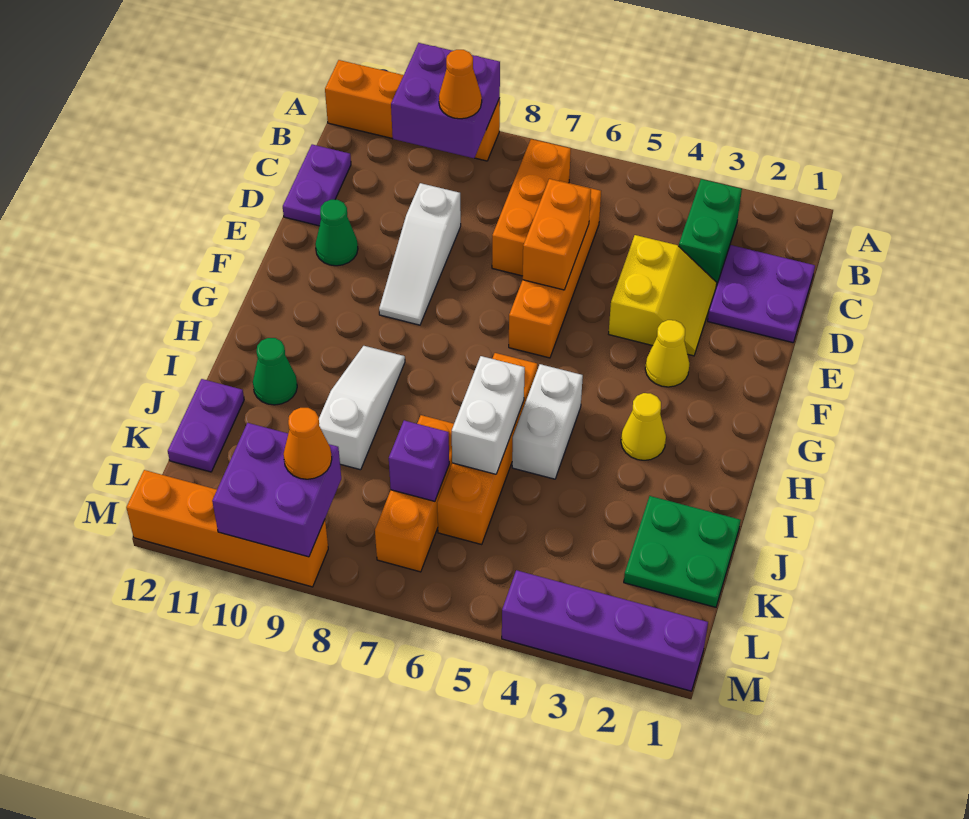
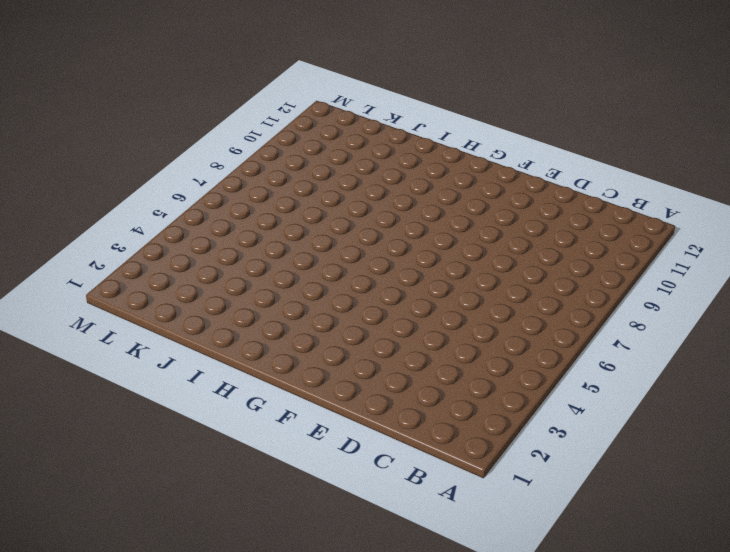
none -> orange brick A9:A12 level 1
none -> green brick B3:C3 level 1
none -> orange brick B7:D7 level 1

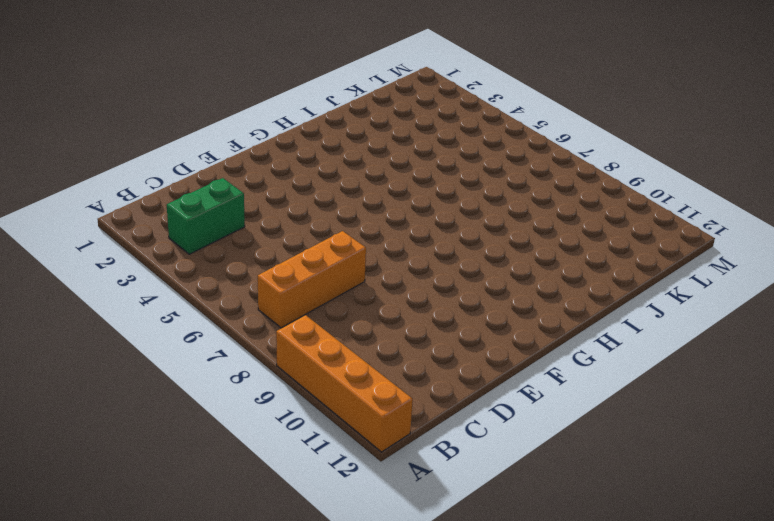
none -> purple plate C1:D2 level 1
none -> orange brick C6:F6 level 1
none -> purple plate C12:D12 level 1

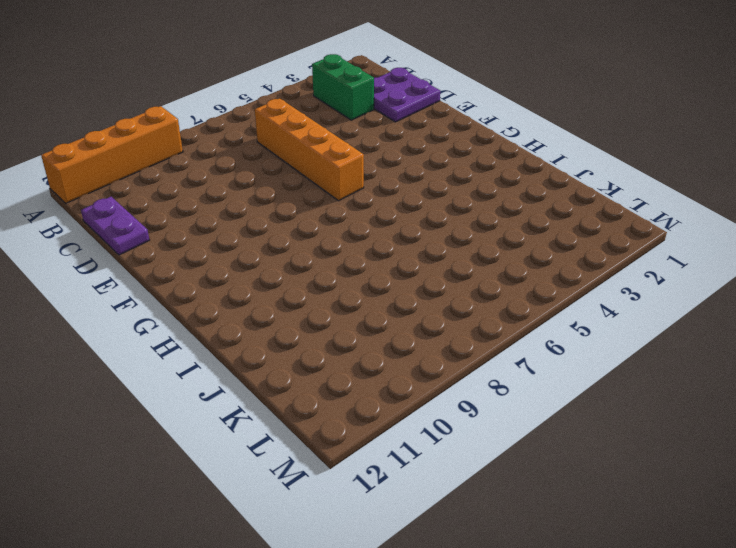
none -> orange brick B7:D7 level 1
none -> yellow slope D3:E4 level 1 top 4
none -> white slope D9:F9 level 1 top D

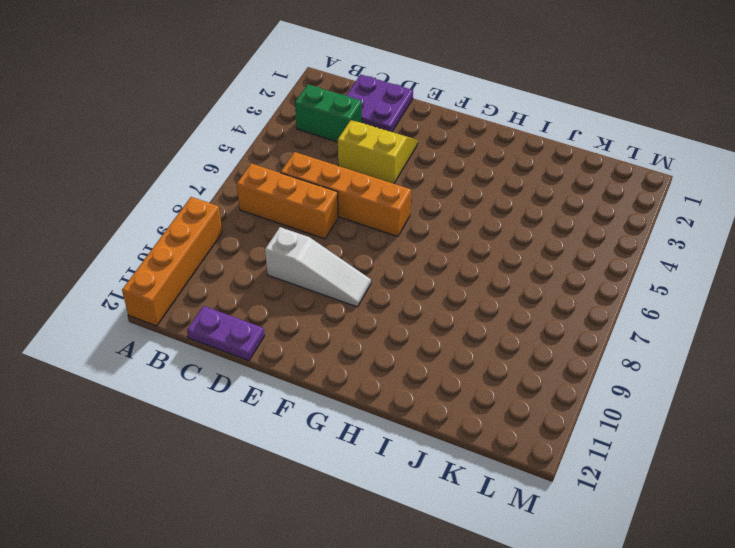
none -> green cone E11 level 1
none -> yellow cone F3 level 1
none -> yellow cone H3 level 1

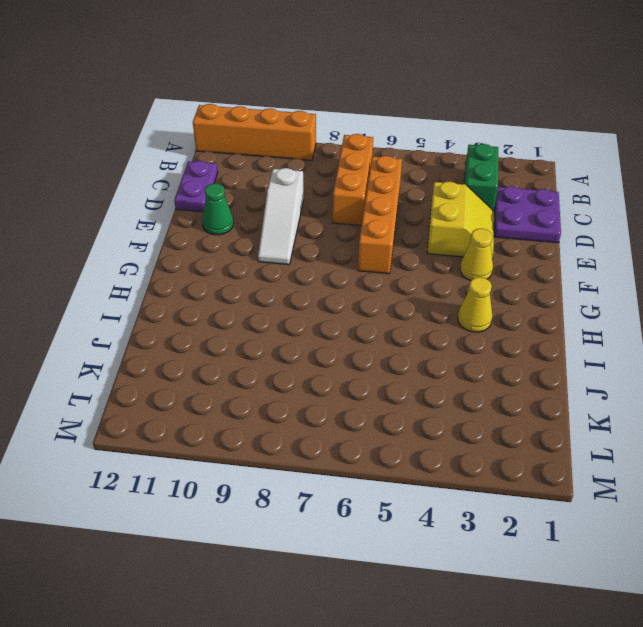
none -> white brick H5:I5 level 1
none -> orange brick H6:K6 level 1
none -> white slope H9:J9 level 1 top J

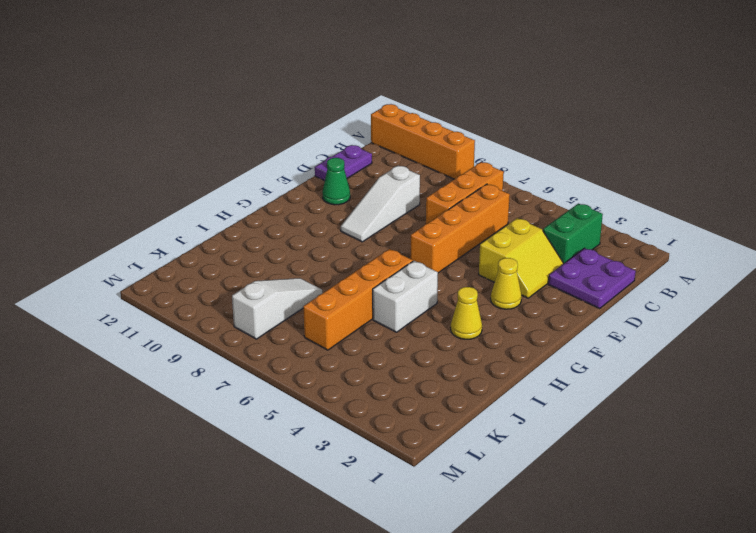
white slope J8:L8 level 1 top L -> white slope H9:J9 level 1 top J
none -> green cone I11 level 1
none -> green plate J1:K2 level 1
none -> orange brick J7:L7 level 1

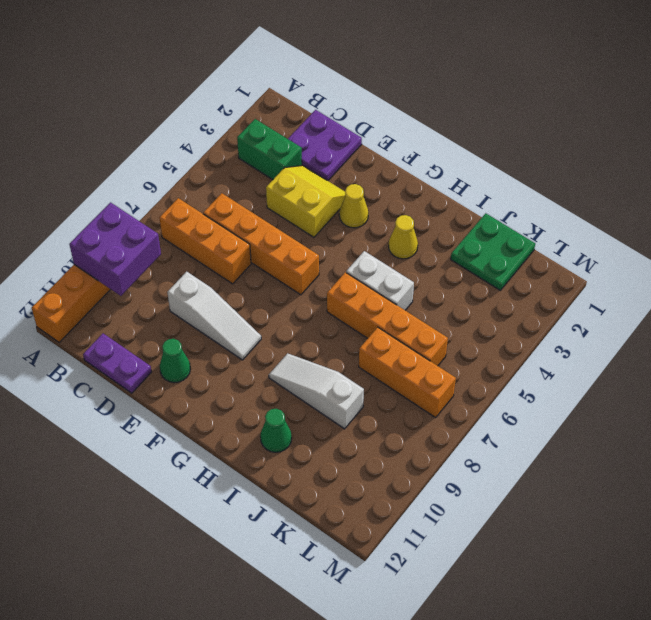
none -> purple plate J12:K12 level 1
none -> purple brick M1:M4 level 1
none -> orange brick M9:M12 level 1

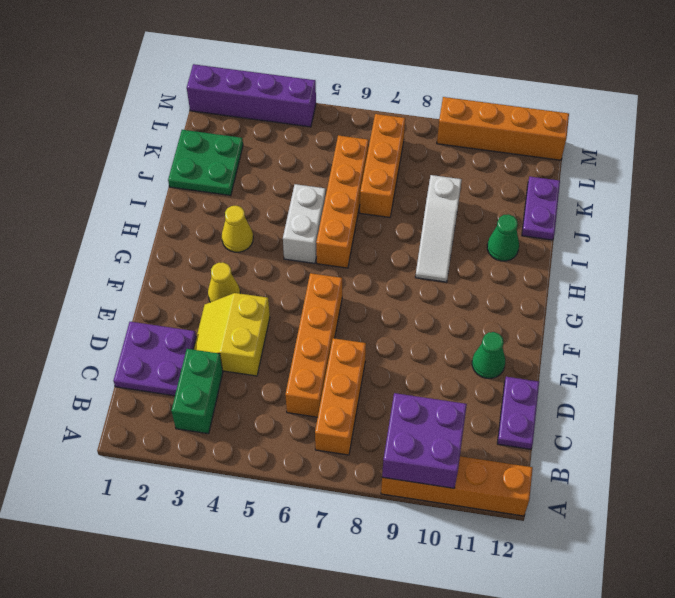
none -> white slope D9:F9 level 1 top D
none -> orange brick D6:E6 level 2
none -> white brick I6:J6 level 2

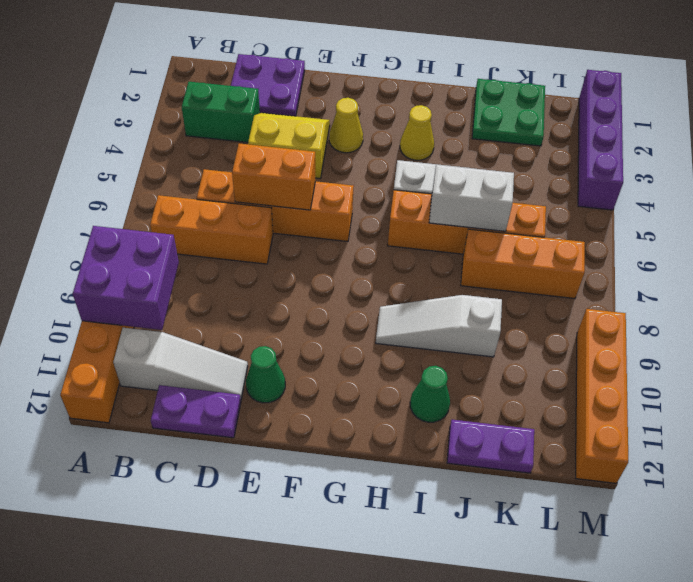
white slope B11:D11 level 1 top B -> white slope D9:F9 level 1 top D
none -> purple brick K7 level 2
none -> purple brick L9:M10 level 2
none -> orange cone B9 level 3

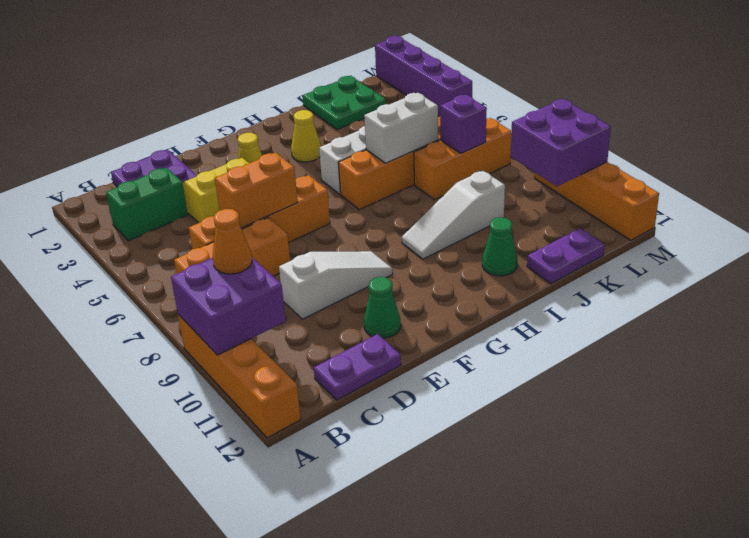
none -> orange cone L9 level 3

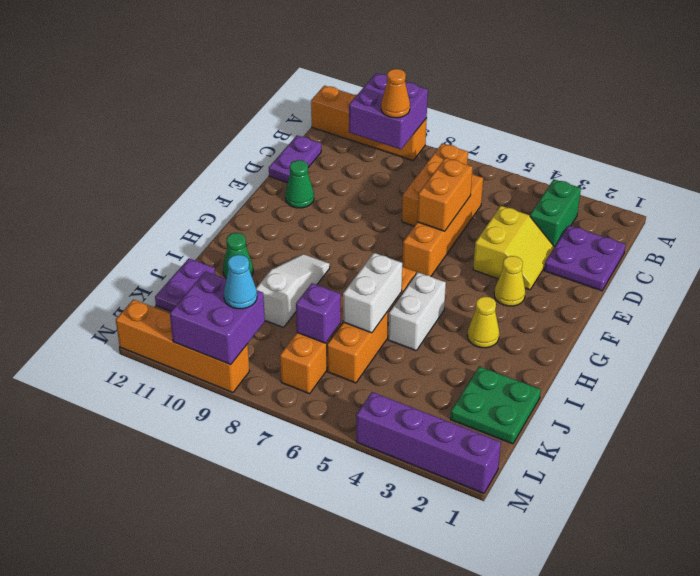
cyan cone L9 level 3 -> orange cone L9 level 3
none -> white slope D9:F9 level 1 top D

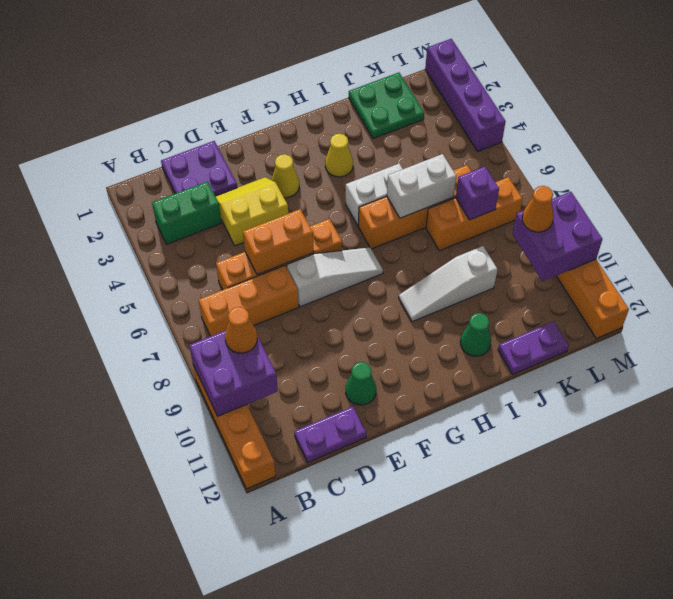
white slope E7:G7 level 1 top E -> white slope D9:F9 level 1 top D

